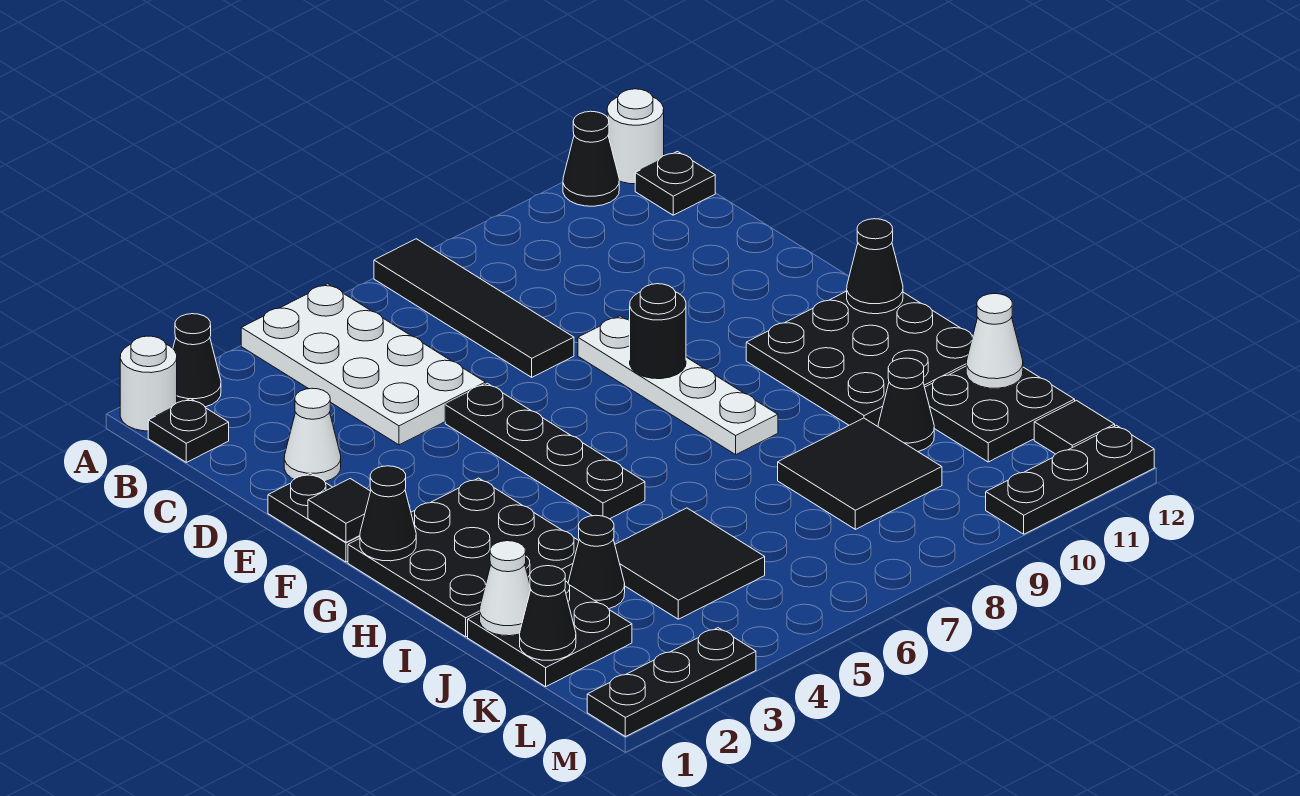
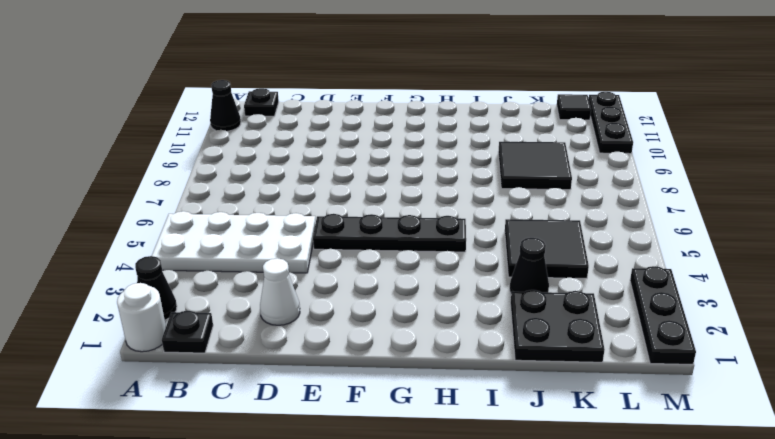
none -> black tile A7:D7 level 1
none -> white round brick A12 level 1
none -> black plate E1:F1 level 1
none -> white plate E8:H8 level 1

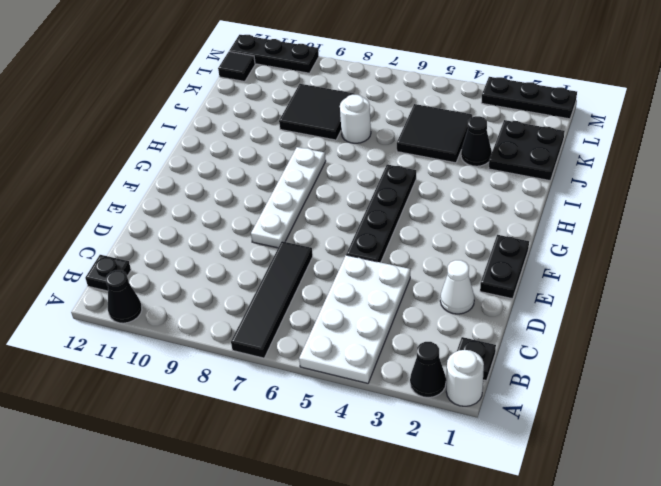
white round brick J7 level 1 -> white round brick A12 level 1
none -> black plate G1:I3 level 1
none -> black plate G10:I12 level 1
none -> black cone J10 level 1
none -> black plate J11:K12 level 1

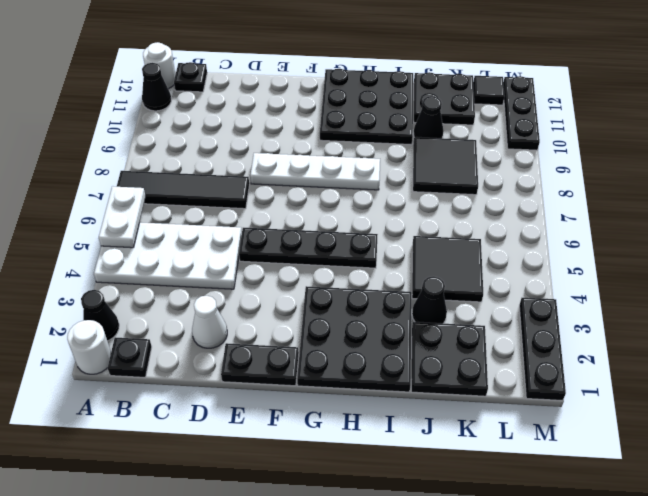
white plate A5:A6 level 2 -> none
none -> black tile F1 level 2
none -> black round brick F8 level 2
none -> black cone G1 level 2
none -> black cone G12 level 2

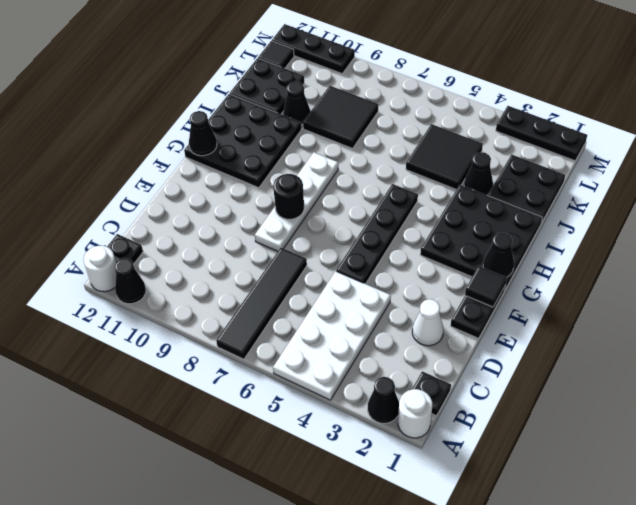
none -> white cone J1 level 2
none -> white cone J12 level 2
none -> black cone K1 level 2

